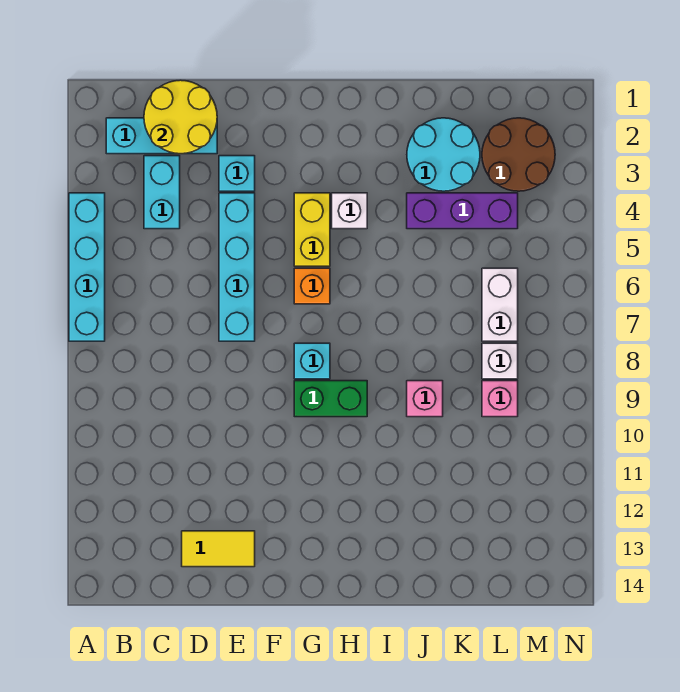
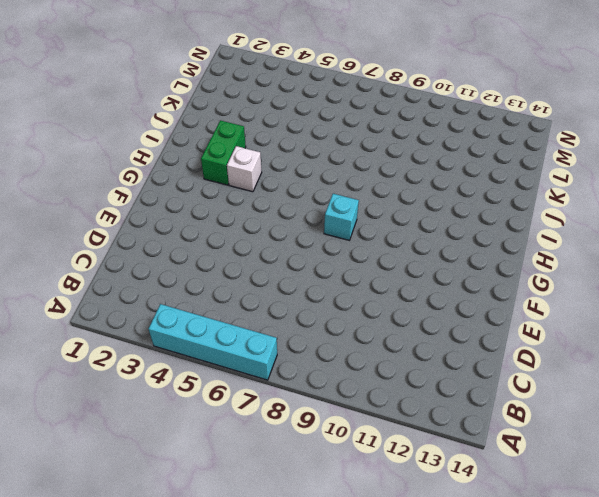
green brick H3:I3 level 1 -> green brick G9:H9 level 1
none -> cyan brick B2:D2 level 1
none -> cyan brick C3:C4 level 1
none -> yellow tile D13:E13 level 1

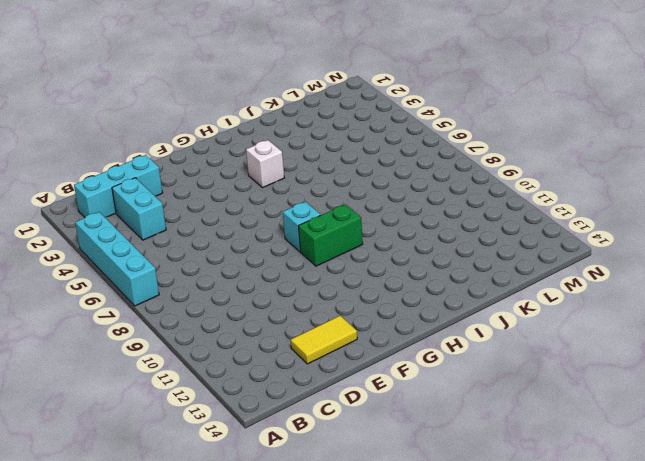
none -> cyan brick E3 level 1
none -> cyan brick E4:E7 level 1
none -> yellow brick G4:G5 level 1

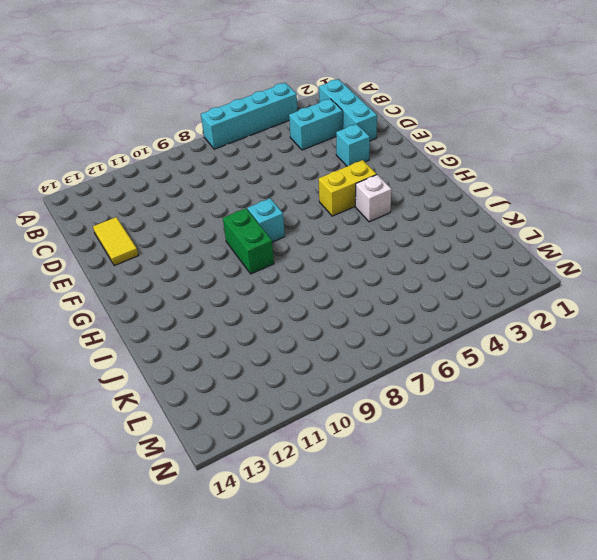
none -> cyan brick E4:E7 level 1
none -> orange brick G6 level 1
none -> cyan round brick J2:K3 level 1

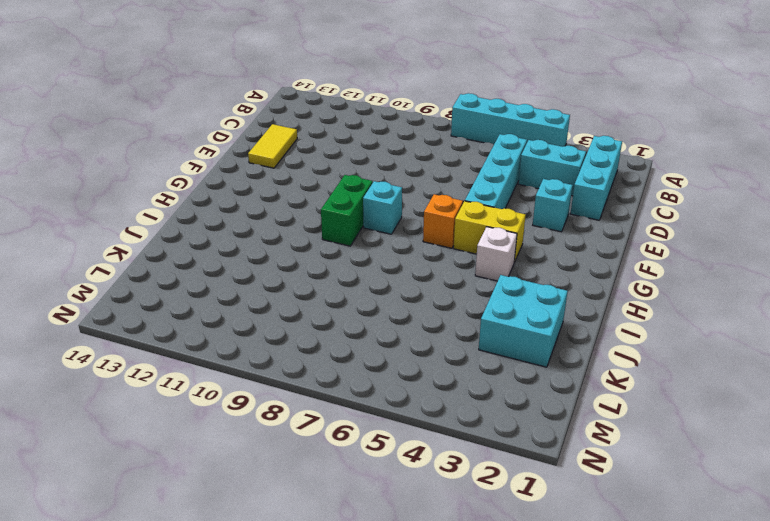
cyan brick C5:F5 level 1 -> cyan brick E4:E7 level 1
cyan brick J2:K3 level 1 -> cyan round brick J2:K3 level 1
none -> purple brick J4:L4 level 1
none -> pink brick J9 level 1
none -> brown round brick L2:M3 level 1

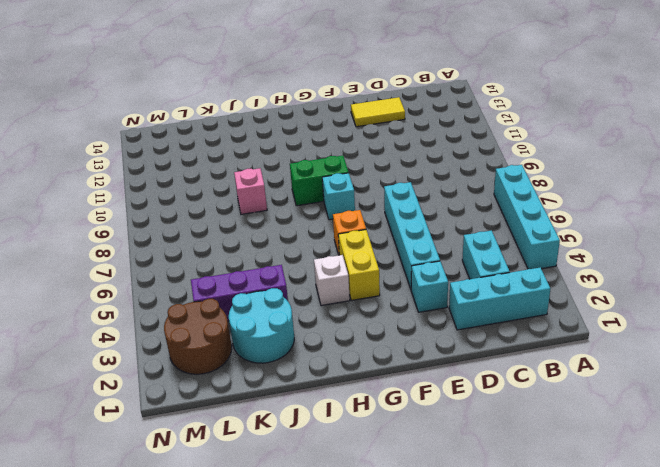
none -> white brick L6:L7 level 1
none -> white brick L8 level 1
none -> pink brick L9 level 1

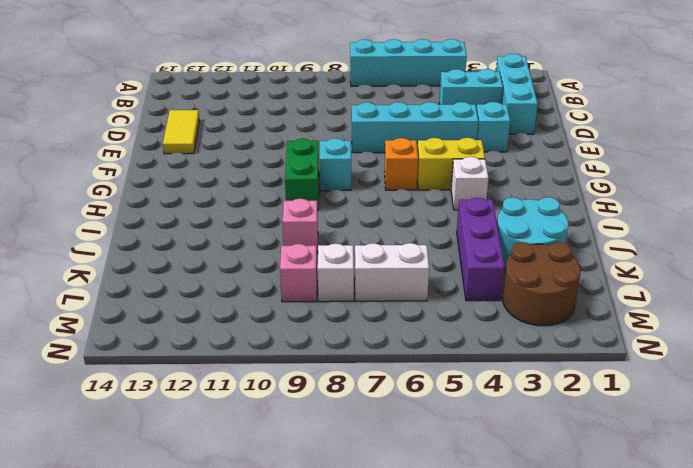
none -> yellow round brick C1:D2 level 2

